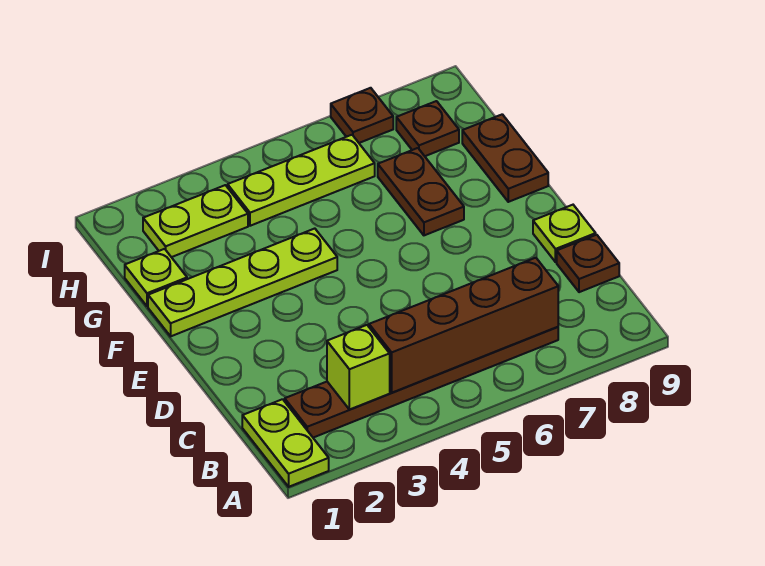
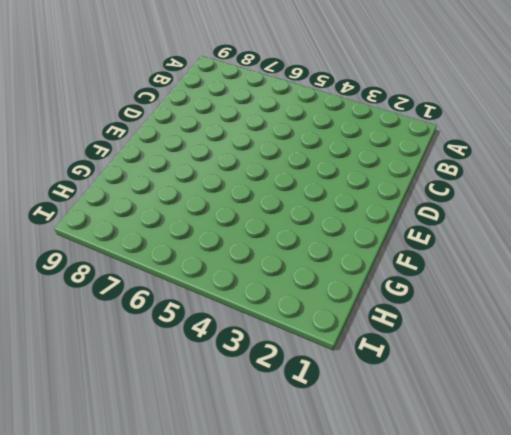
none -> lime plate A1:B1 level 1
none -> brown plate B2:B7 level 1
none -> brown plate C9 level 1

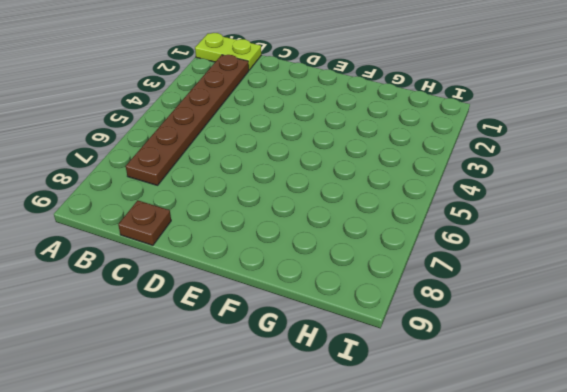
none -> lime plate D9 level 1
none -> lime plate F1:F4 level 1
none -> brown plate F7:G7 level 1

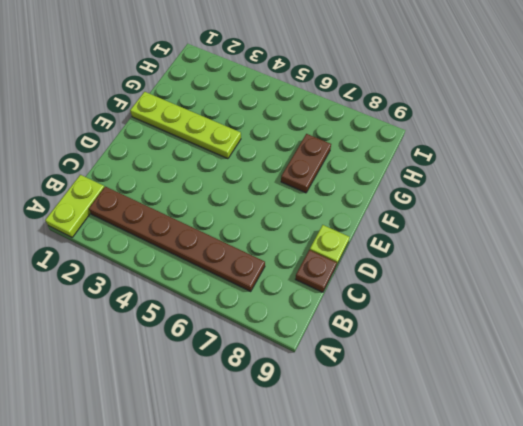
none -> brown plate F9:G9 level 1
none -> lime plate G1 level 1
none -> lime plate H2:H3 level 1

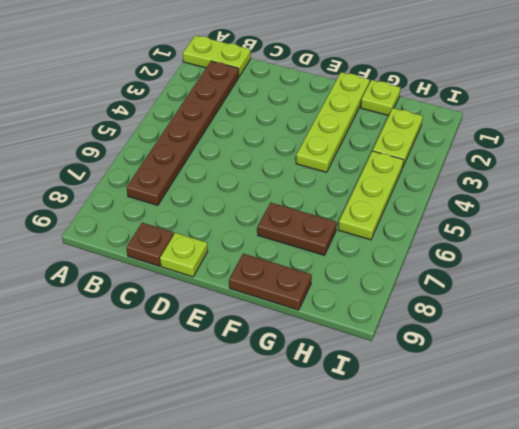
none -> brown plate H8 level 1
none -> brown plate I7 level 1
none -> lime brick B3 level 2

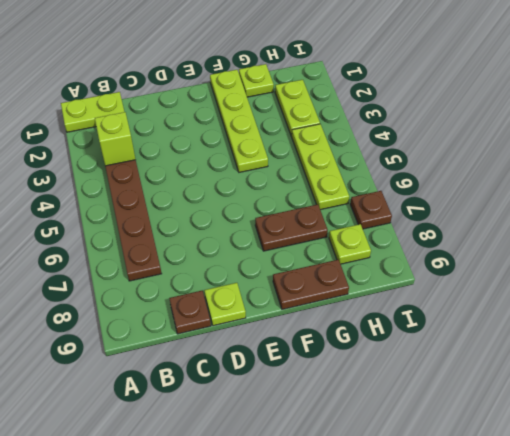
lime plate H8 level 1 -> brown plate H8 level 1
none -> brown brick B4:B7 level 2

